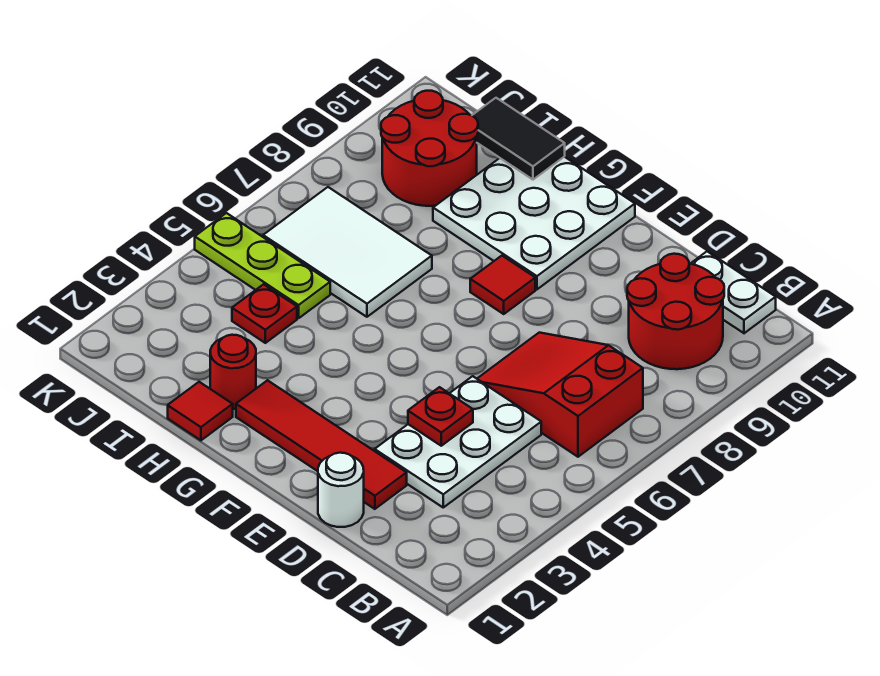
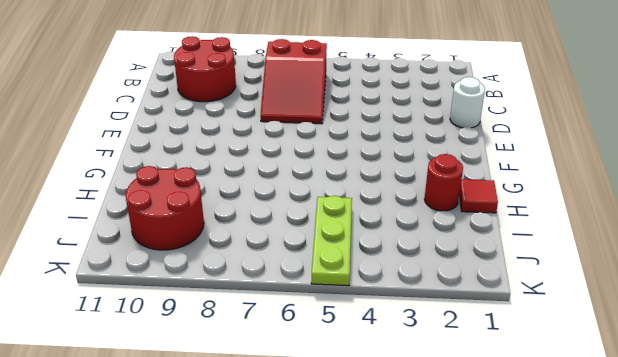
none -> white plate B11:C11 level 1
none -> white plate C3:D5 level 1
none -> red tile D2:G2 level 1

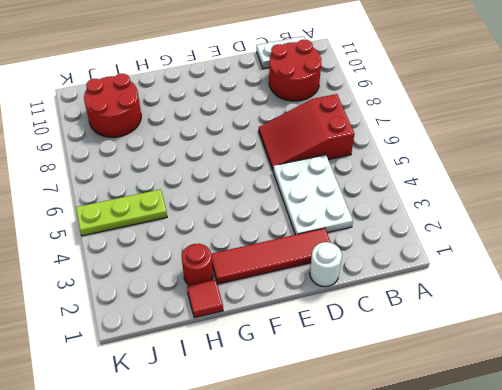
none -> red tile F8 level 1
none -> white plate F9:H11 level 1
none -> white tile H6:J7 level 1

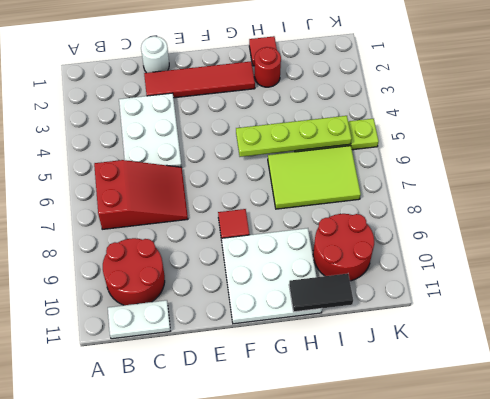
lime plate G5:J5 level 2 -> none
lime tile H6:J7 level 1 -> white tile H6:J7 level 1
none -> red plate I4 level 1
none -> red plate D4 level 2

